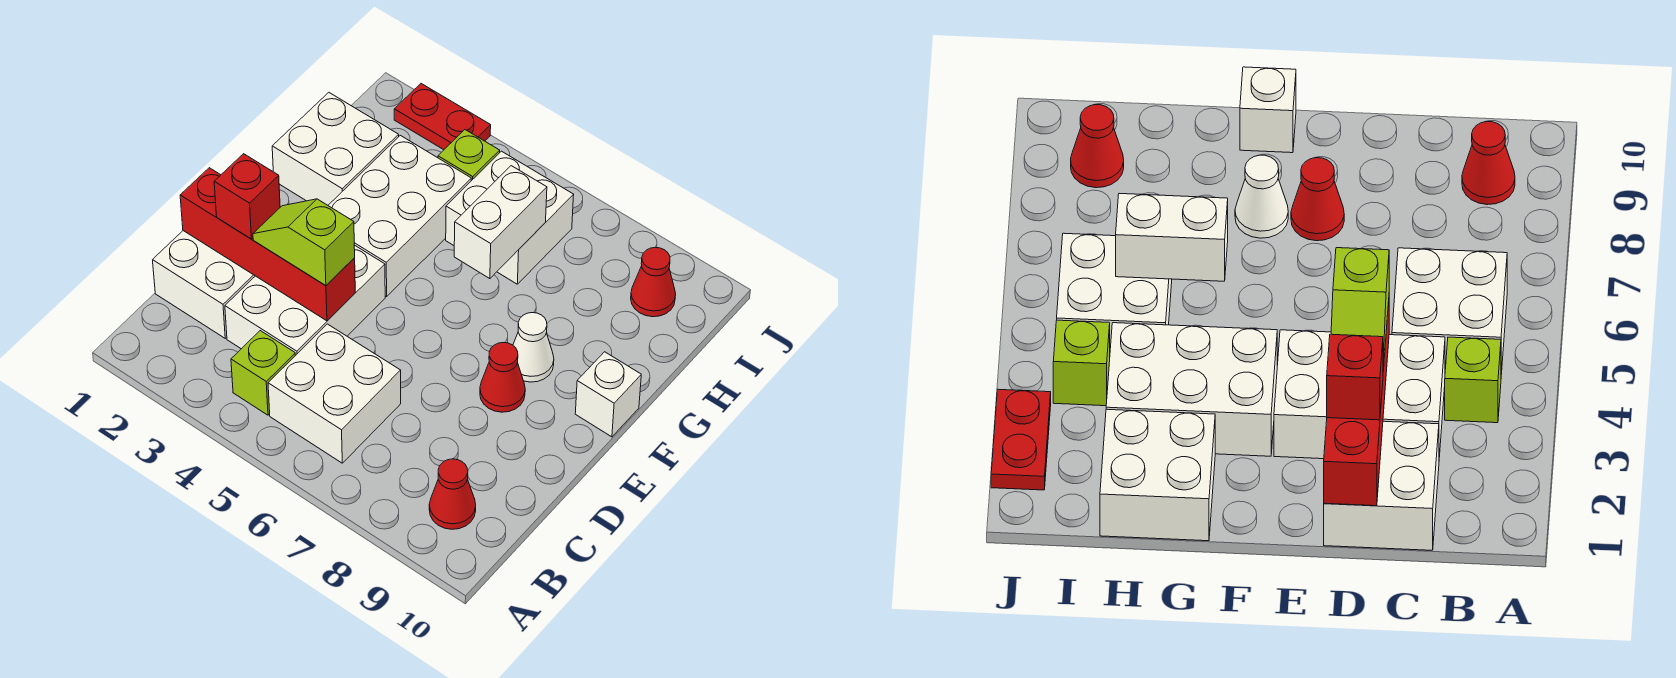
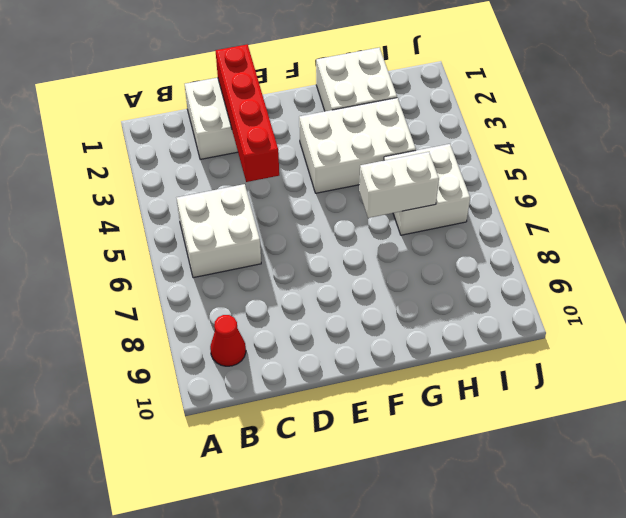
none -> lime brick B4 level 1
none -> white brick C3:E4 level 1
none -> red cone E8 level 1

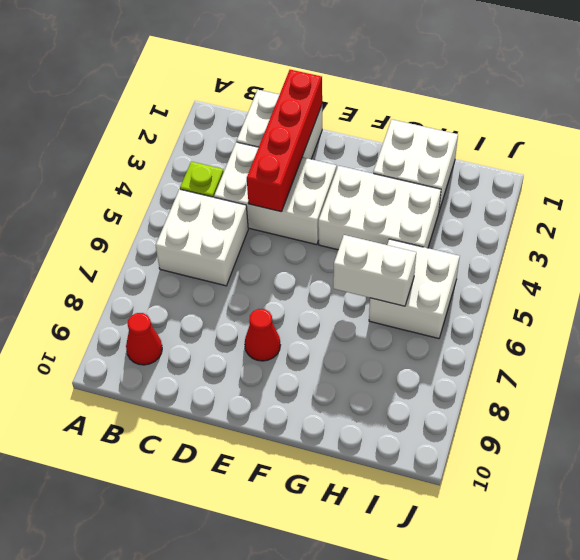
none -> white cone F8 level 1
none -> white brick F10 level 1
none -> lime brick I4 level 1

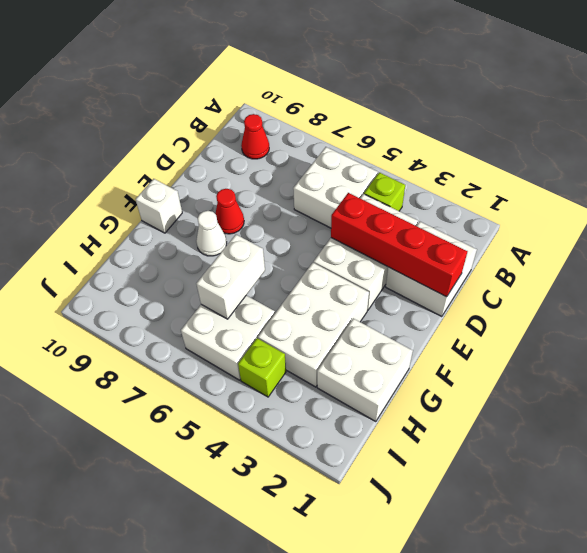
none -> red cone I9 level 1
none -> red plate J2:J3 level 1
none -> red brick D2 level 3

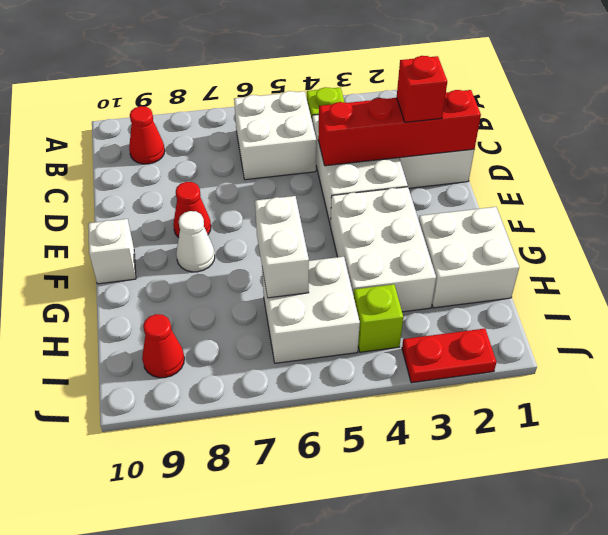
none -> lime slope D3:D4 level 3 top 4

